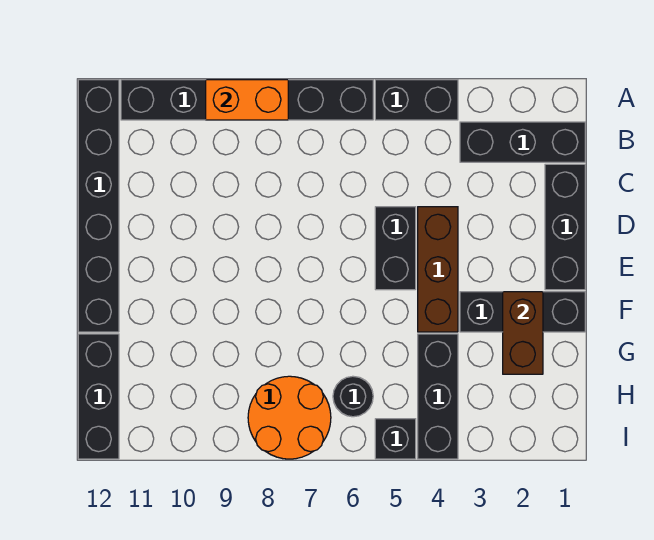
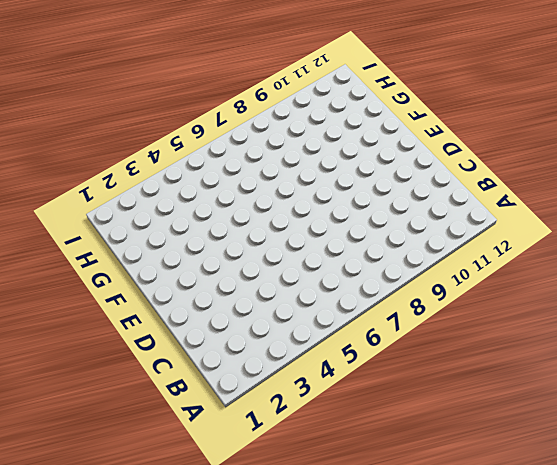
none -> black brick A4:A5 level 1
none -> black brick A6:A11 level 1
none -> black brick A12:F12 level 1

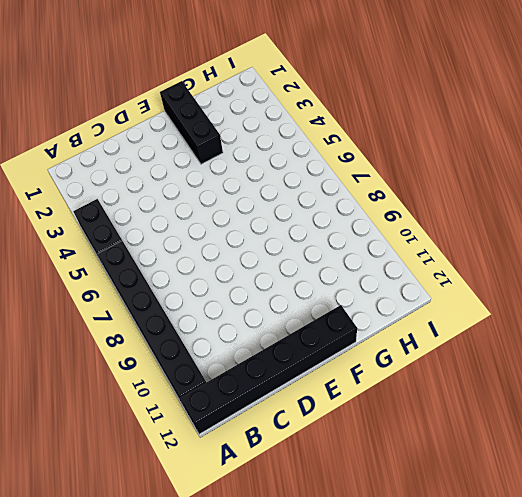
none -> black brick B1:B3 level 1
none -> black brick C1:E1 level 1
none -> brown brick D4:F4 level 1

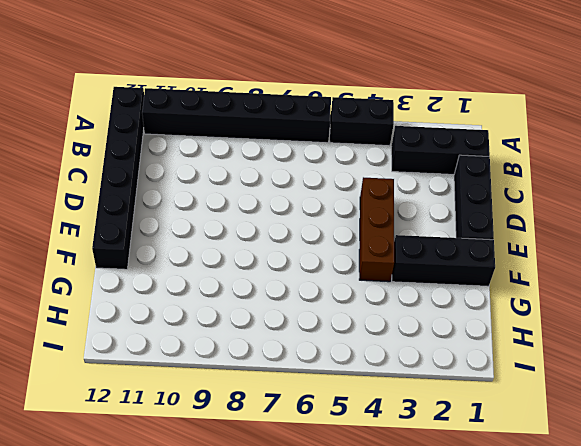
none -> black brick D5:E5 level 1
none -> black brick G4:I4 level 1
none -> black brick G12:I12 level 1

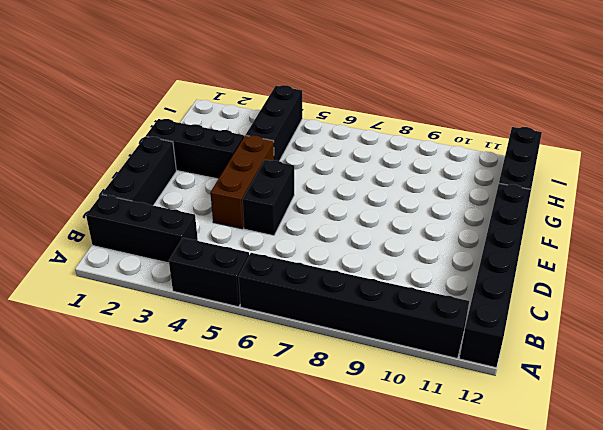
none -> black round brick H6 level 1
none -> orange round brick H7:I8 level 1
none -> black brick I5 level 1

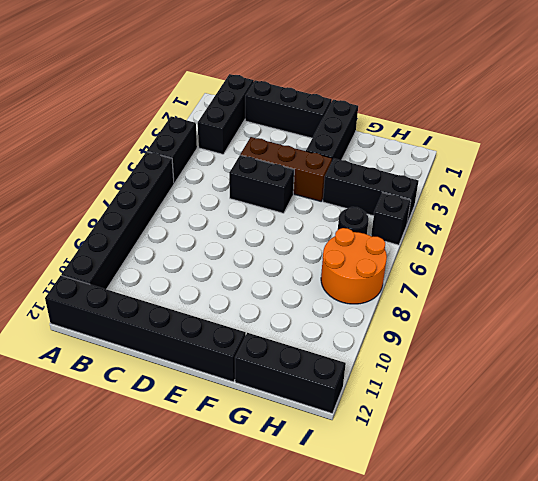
none -> orange brick A8:A9 level 2
none -> brown brick F2:G2 level 2

